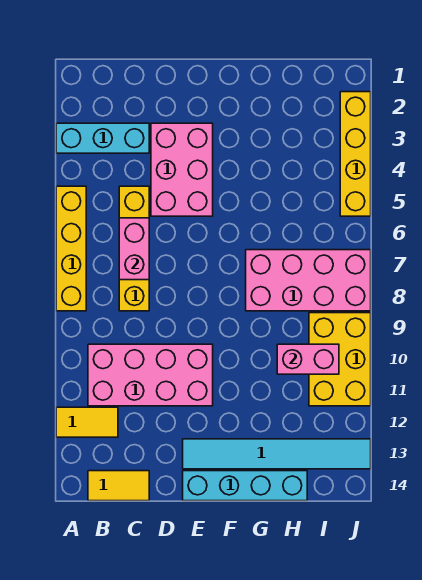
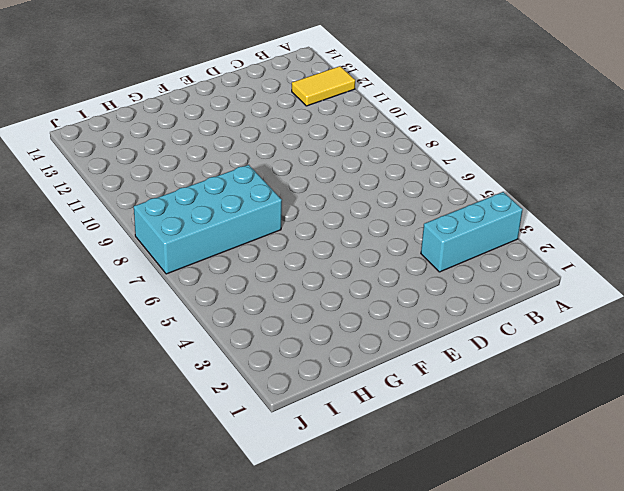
cyan brick G7:J8 level 1 -> pink brick G7:J8 level 1
none -> yellow brick A5:A8 level 1
none -> pink brick B10:E11 level 1
none -> yellow tile B14:C14 level 1

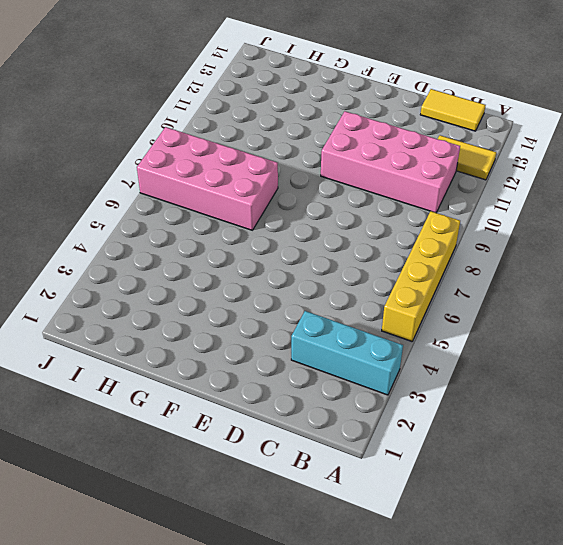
none -> yellow brick C5:C8 level 1
none -> pink brick D3:E5 level 1
none -> cyan tile E13:J13 level 1

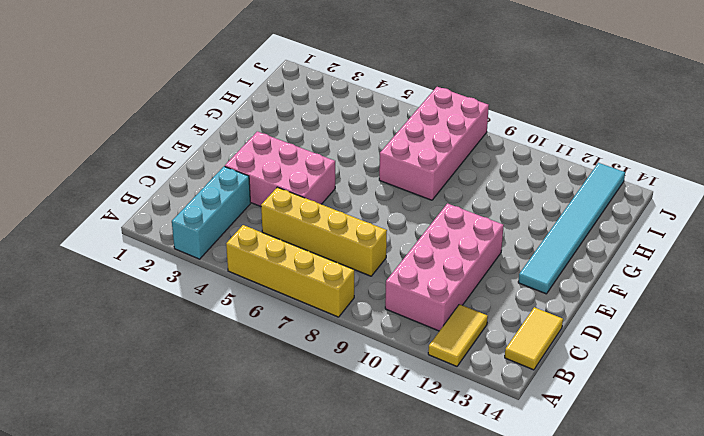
none -> cyan brick E14:H14 level 1
none -> yellow brick I9:J11 level 1
none -> yellow brick J2:J5 level 1

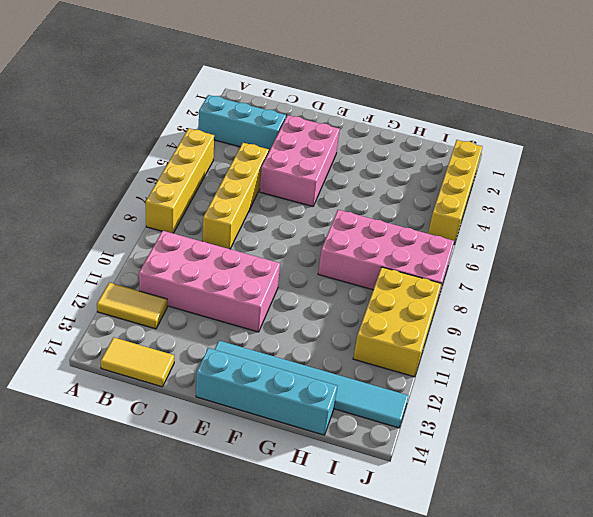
none -> pink brick C6:C7 level 2
none -> pink brick H10:I10 level 2

